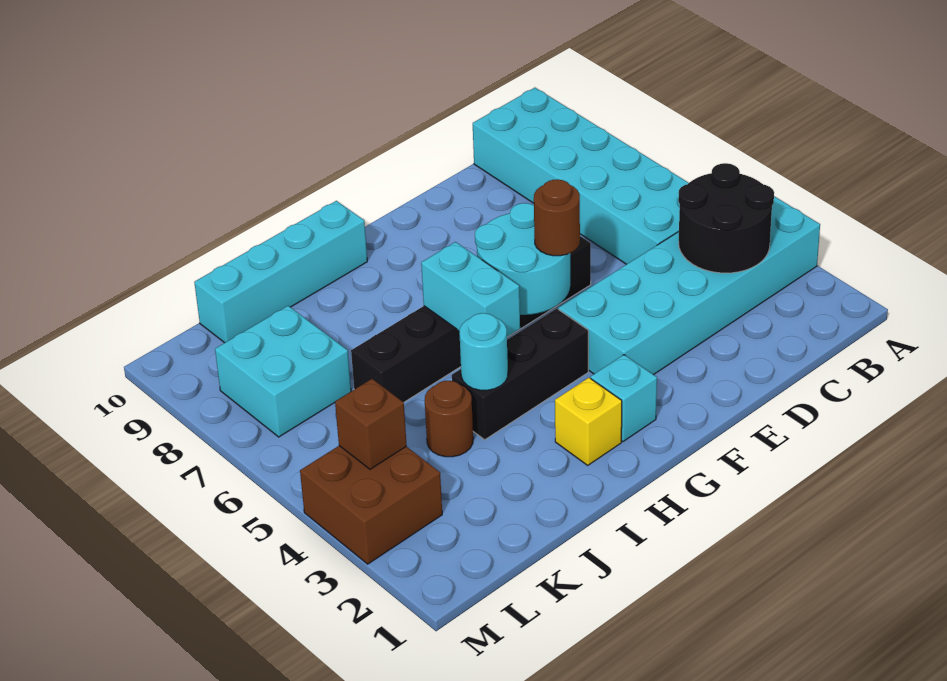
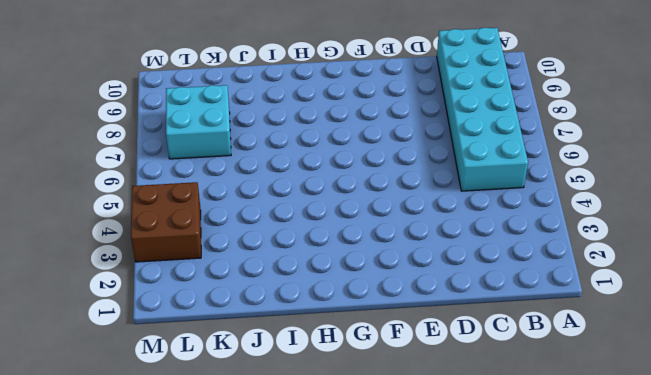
none -> cyan brick A3:F4 level 1
none -> black brick E6:J6 level 1
none -> cyan brick G2 level 1

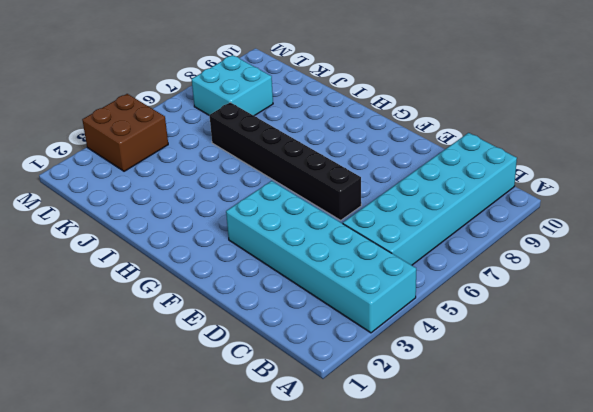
none -> cyan brick G2 level 1
none -> black brick G4:I4 level 1
none -> yellow brick H2 level 1

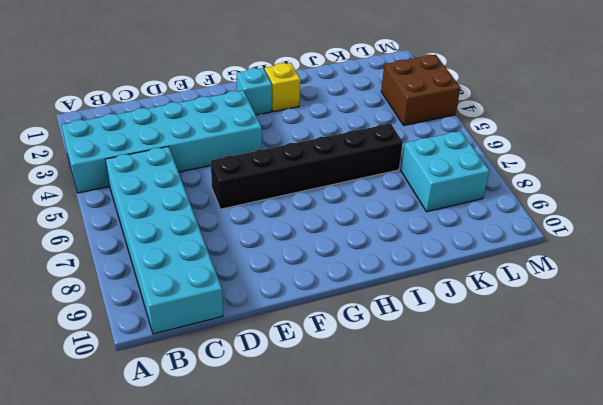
none -> black brick G4:I4 level 1
none -> cyan brick H10:K10 level 1
none -> brown round brick J4 level 1

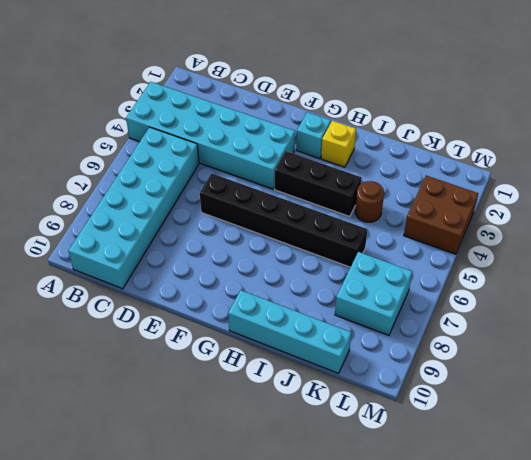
none -> black round brick B3:C4 level 2
none -> cyan round brick F5:G6 level 2
none -> cyan brick H5:H6 level 2

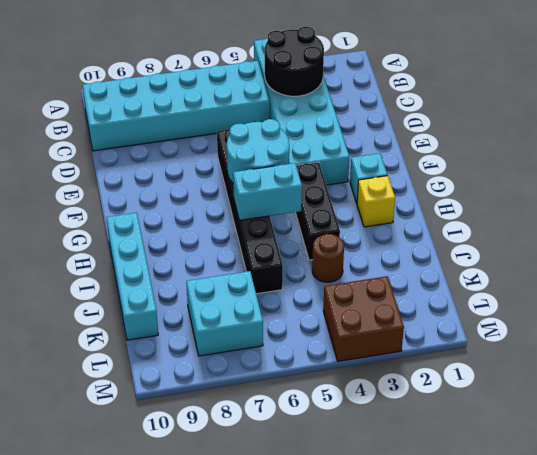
none -> cyan round brick I4 level 2
none -> brown brick L4 level 2
none -> brown round brick F5 level 3

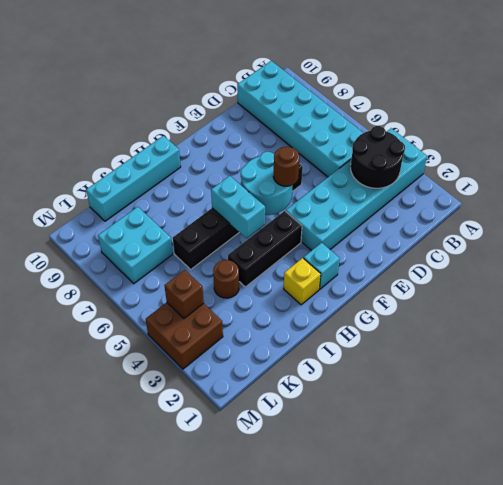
none -> cyan round brick I4 level 2

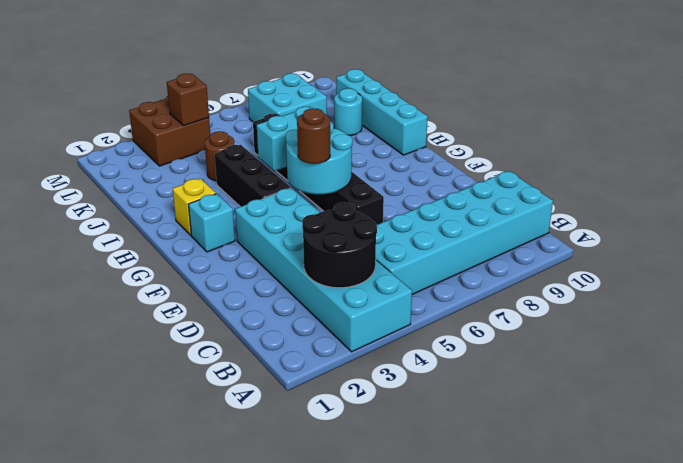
cyan round brick J9 level 1 -> cyan round brick I4 level 2

